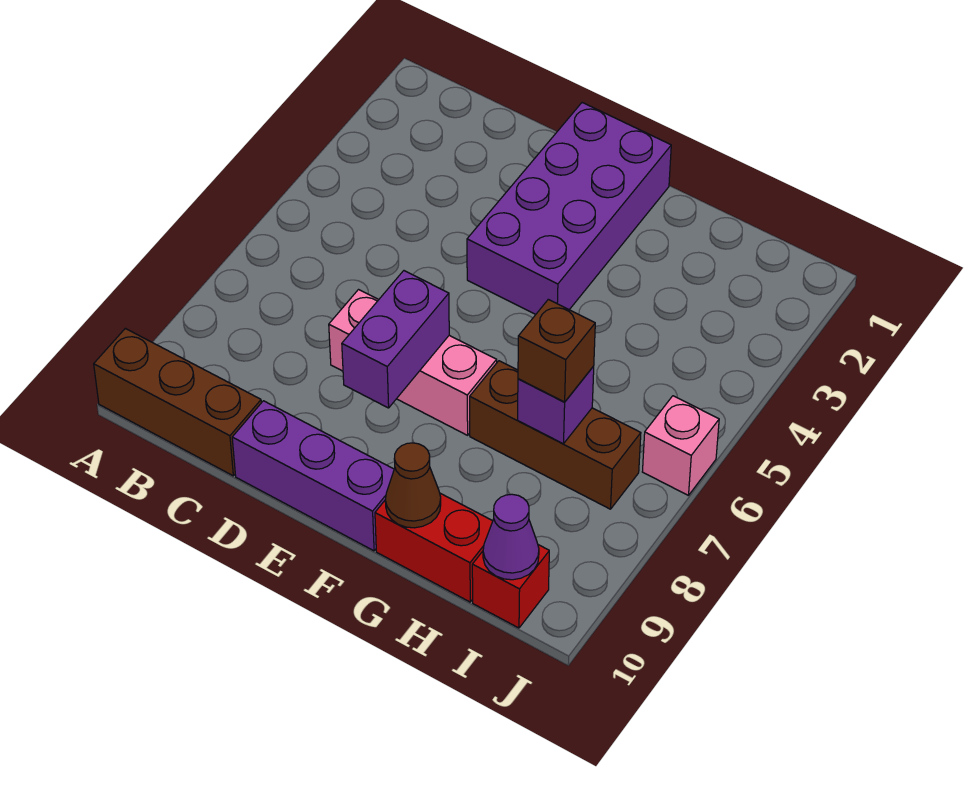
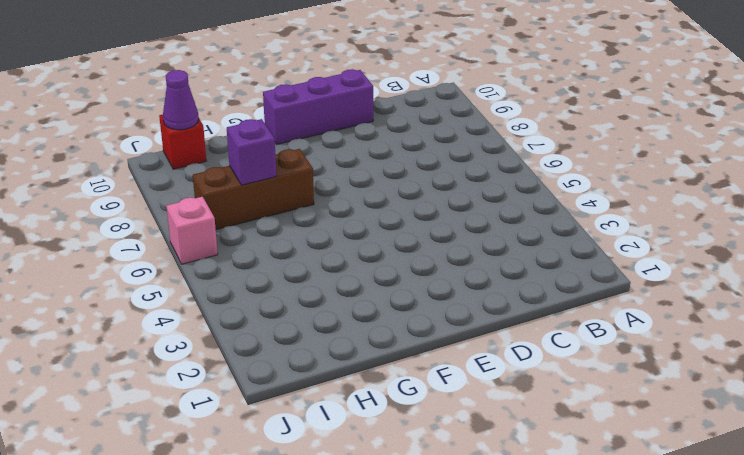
none -> brown brick A10:C10 level 1
none -> pink brick D7:F7 level 1
none -> purple brick E1:F4 level 1

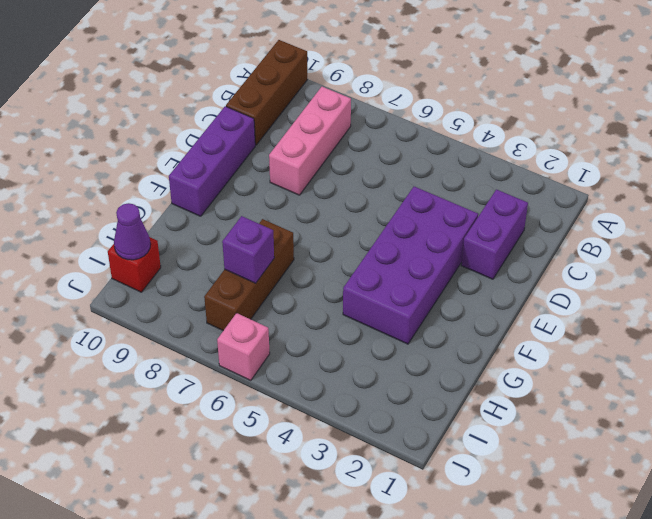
pink brick B8:D8 level 1 -> pink brick D7:F7 level 1
purple brick C2:D2 level 1 -> purple brick E7:E8 level 2
purple brick D3:G4 level 1 -> purple brick E1:F4 level 1
none -> red brick G10:H10 level 1
none -> brown cone G10 level 2
none -> brown brick H7 level 3

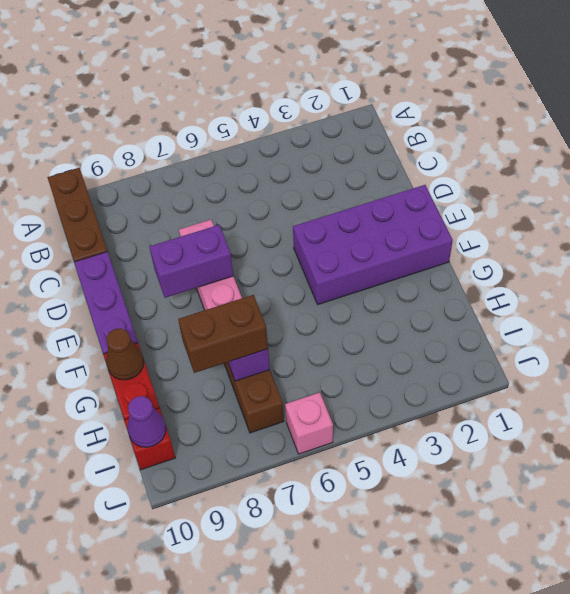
brown brick H7:H8 level 3 -> brown brick H7 level 3

